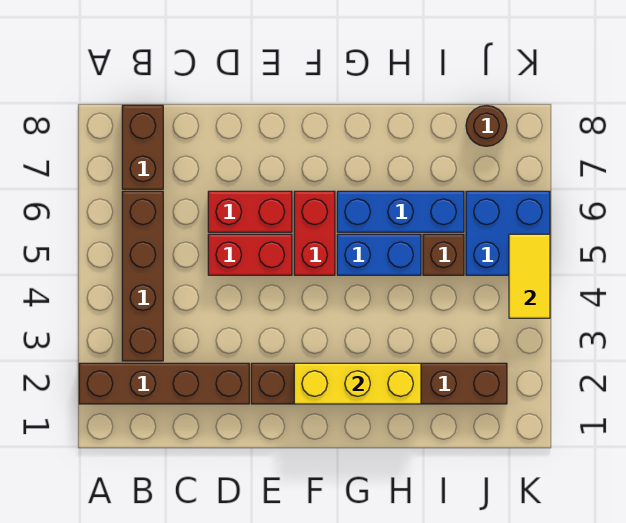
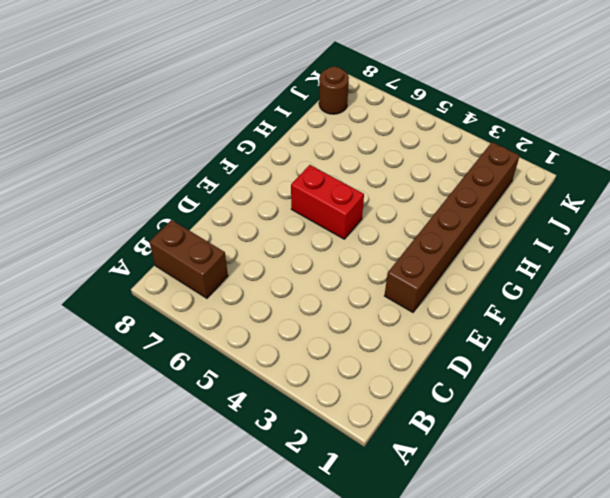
none -> brown brick A2:D2 level 1
none -> brown brick B3:B6 level 1
none -> red brick D5:E5 level 1

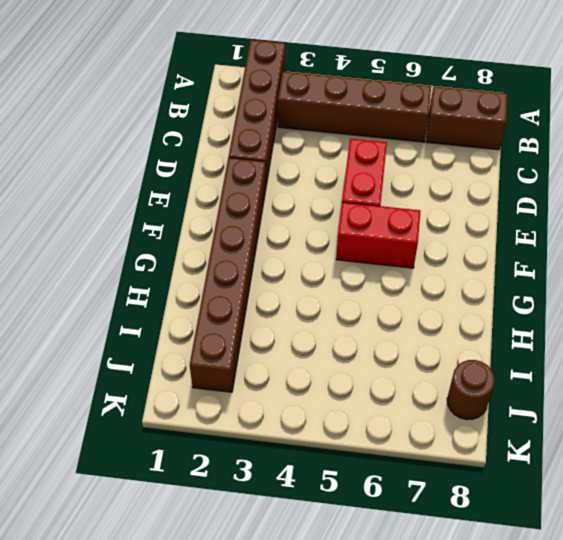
none -> red brick D6:E6 level 1
none -> blue brick G5:H5 level 1
none -> blue brick G6:I6 level 1

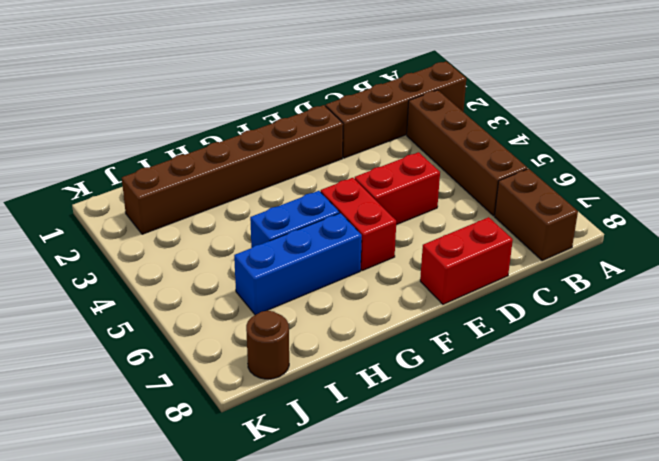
red brick D8:E8 level 1 -> red brick D6:E6 level 1
none -> brown brick I5 level 1
none -> blue brick J5:K6 level 1
none -> yellow brick F2:H2 level 2

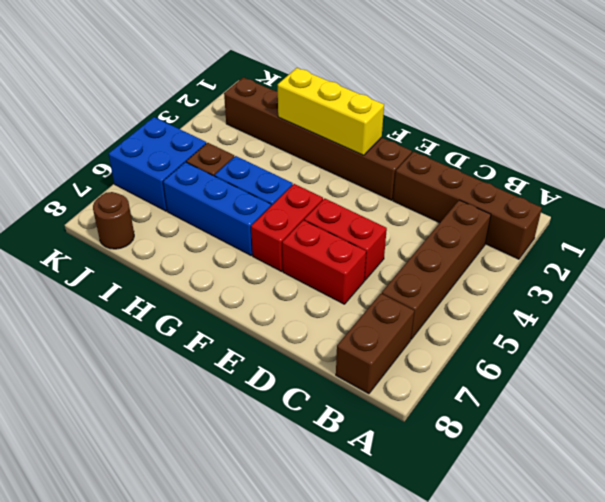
none -> yellow tile K4:K5 level 2

